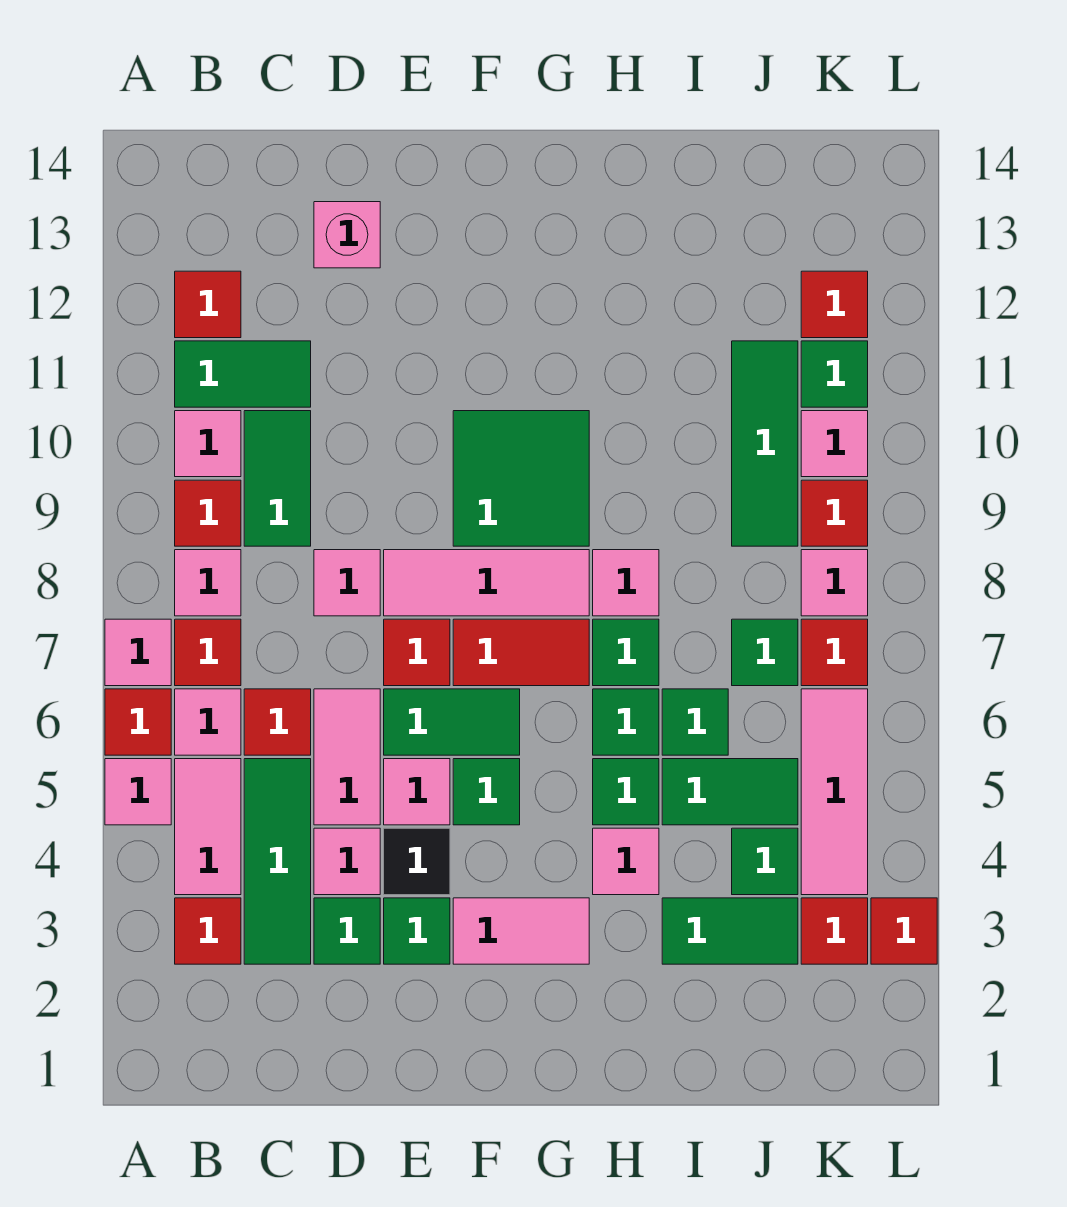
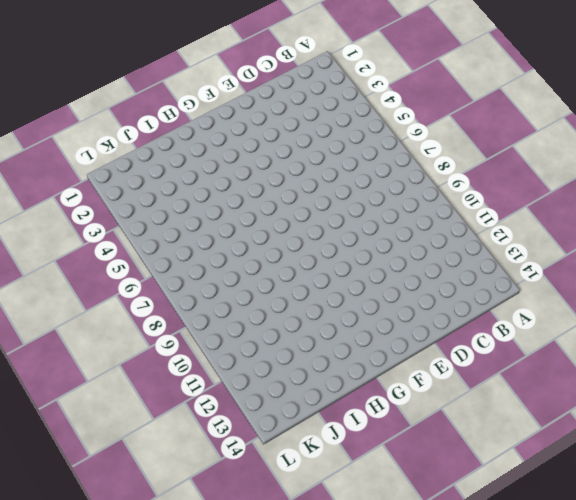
none -> pink tile A5 level 1
none -> red tile A6 level 1
none -> pink tile A7 level 1
none -> red tile B3 level 1

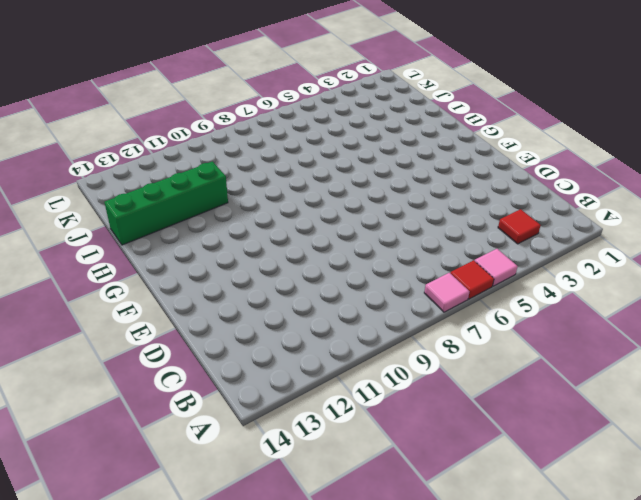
green brick I11:I14 level 1 -> none
none -> pink tile B4:B5 level 1
none -> pink tile B6 level 1
none -> red tile B7 level 1
none -> pink tile B8 level 1

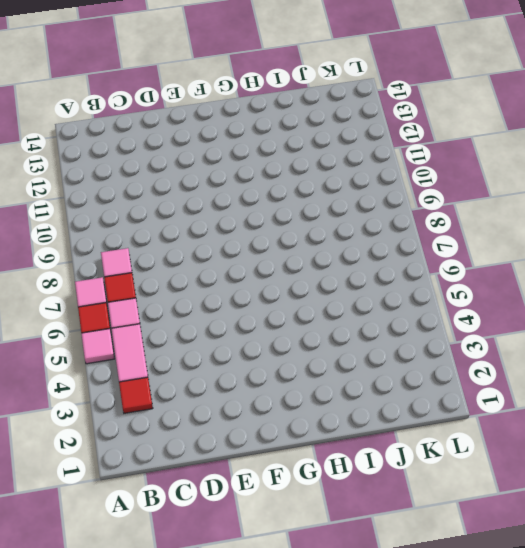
none -> red tile B9 level 1
none -> pink tile B10 level 1
none -> green tile B11:C11 level 1
none -> red tile B12 level 1

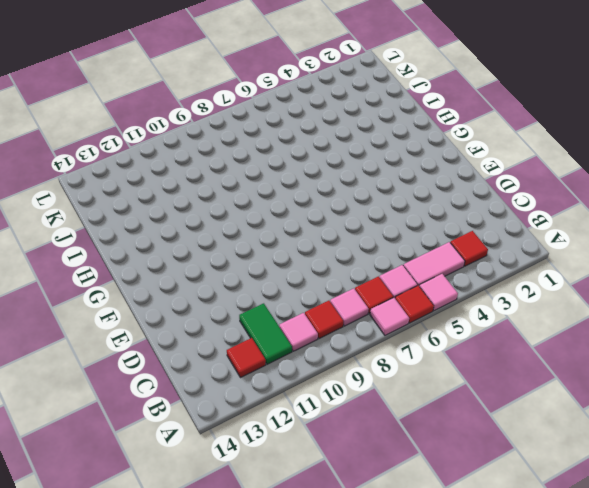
none -> green tile C3:C5 level 1
none -> red tile C6 level 1
none -> green tile C9:C10 level 1
none -> green tile D3 level 1

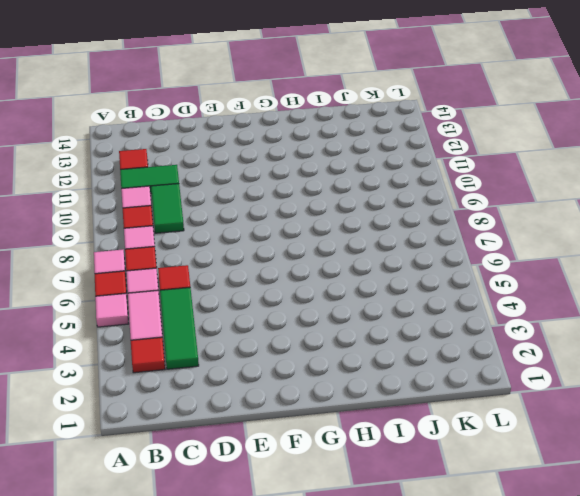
none -> green tile D3 level 1
none -> pink tile D4 level 1
none -> pink tile D5:D6 level 1
none -> pink tile D8 level 1

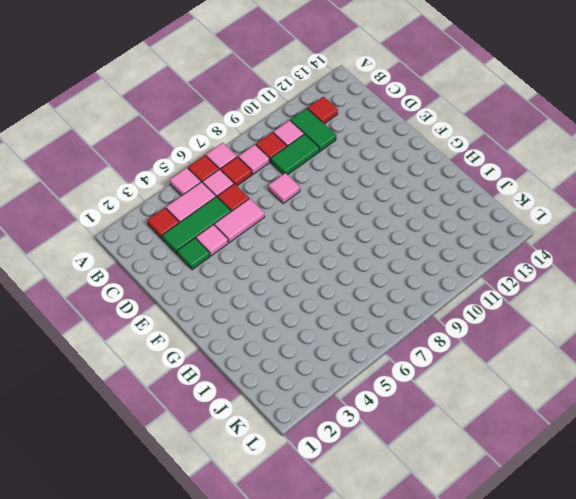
none -> pink brick D13 level 1
none -> green tile E3 level 1
none -> black tile E4 level 1
none -> pink tile E5 level 1

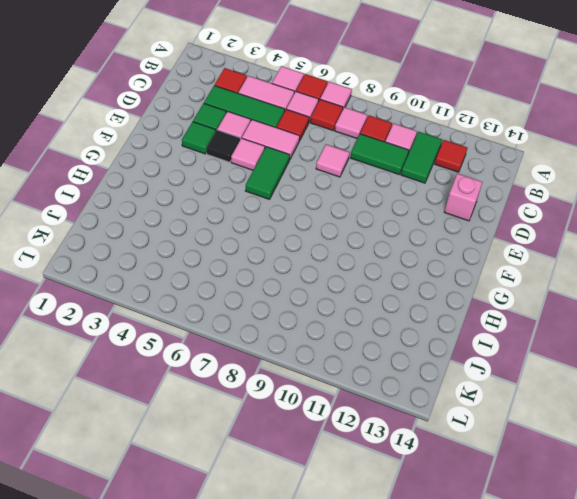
none -> red tile E7 level 1
none -> pink tile E8:G8 level 1
none -> pink tile F3:G3 level 1
none -> green tile F5 level 1

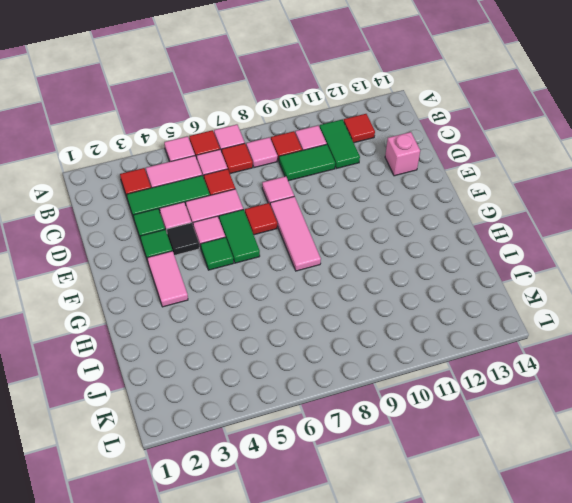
none -> red tile F7:G7 level 1
none -> green tile F9:G10 level 1
none -> pink tile H4 level 1
none -> green tile H5 level 1

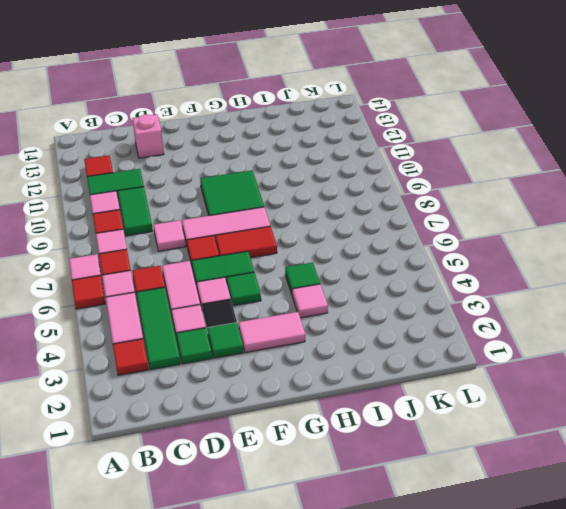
none -> pink tile A5 level 1
none -> green tile H6 level 1
none -> green tile H7 level 1
none -> pink tile H8 level 1

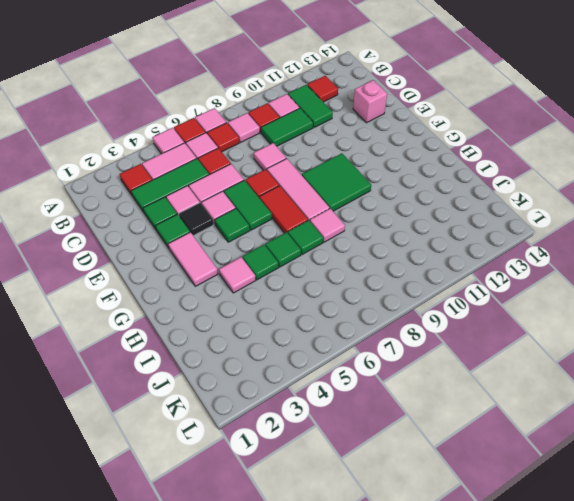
none -> green tile I3:J3 level 1
none -> green tile I5:J5 level 1
none -> green tile I6 level 1
none -> green tile J4 level 1

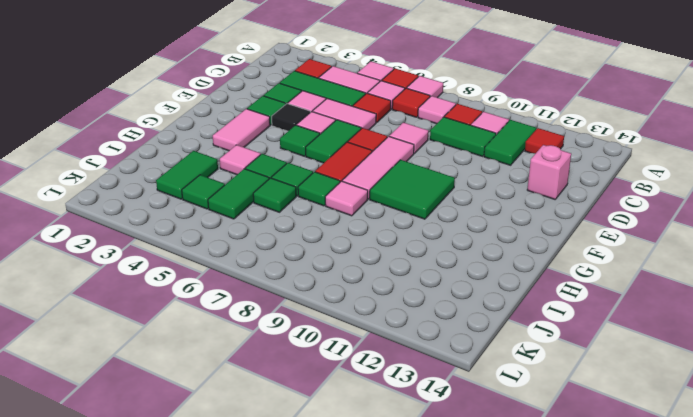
none -> green tile J7 level 1
none -> green tile J9:J11 level 1
none -> red tile K3 level 1
none -> pink tile K4:K6 level 1

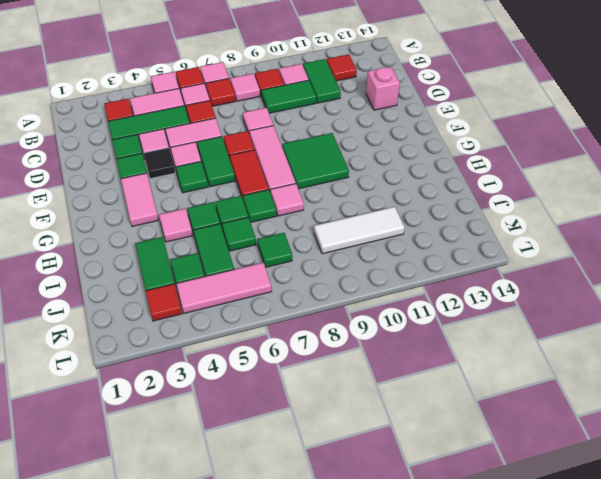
white tile J9:J11 level 1 -> green tile J9:J11 level 1
none -> red tile K7 level 1
none -> pink tile K8 level 1
none -> red tile K9 level 1
none -> pink tile K10 level 1

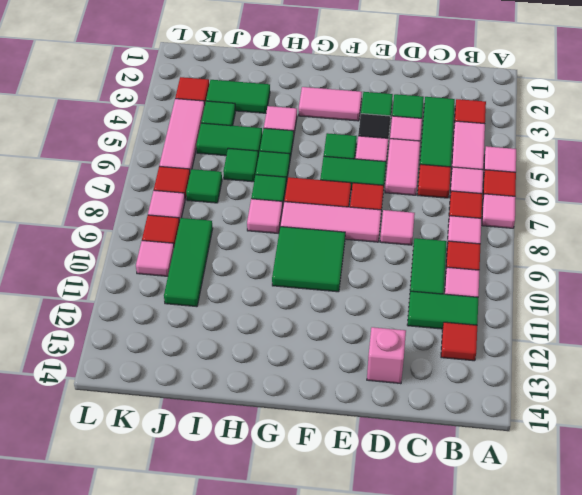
none -> green tile K11 level 1
none -> red tile K12 level 1
none -> red tile L3 level 1

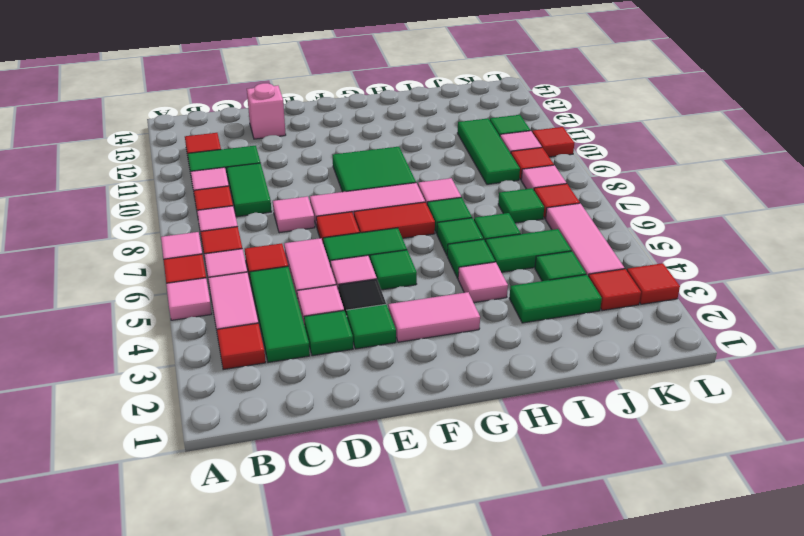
red tile L10 level 1 -> red tile K12 level 1

